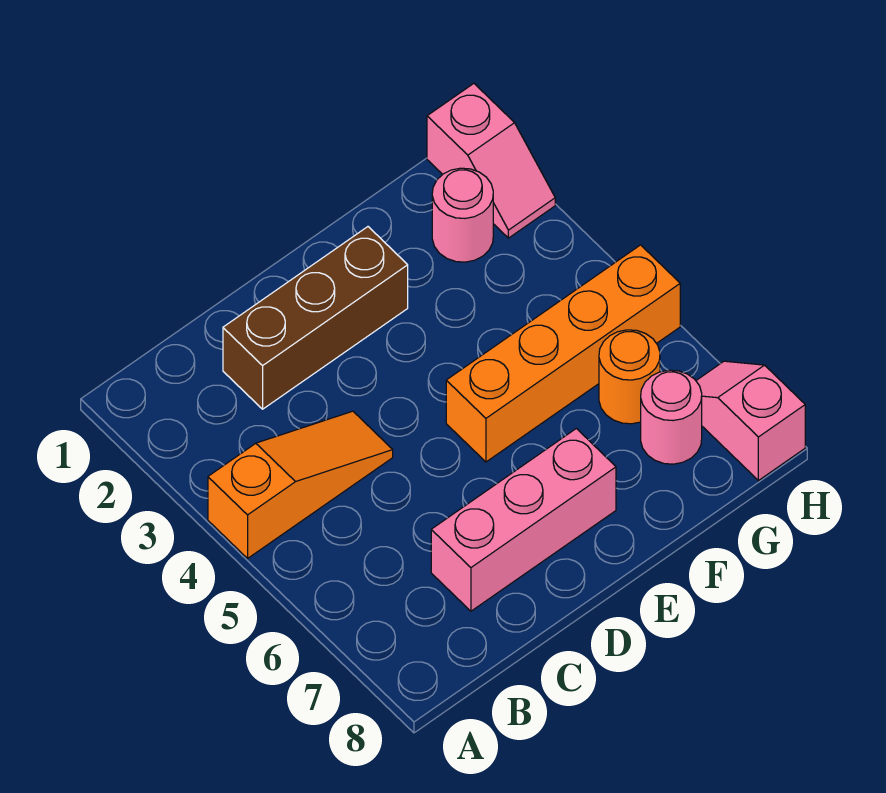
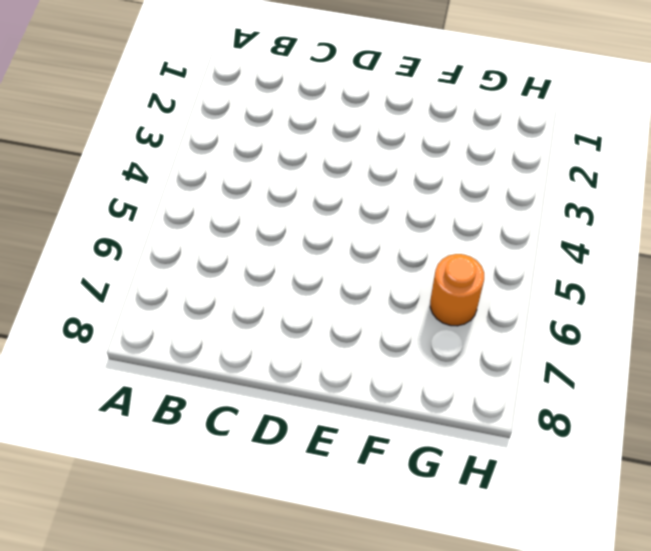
none -> orange slope A4:C4 level 1 top A
none -> brown brick C2:E2 level 1

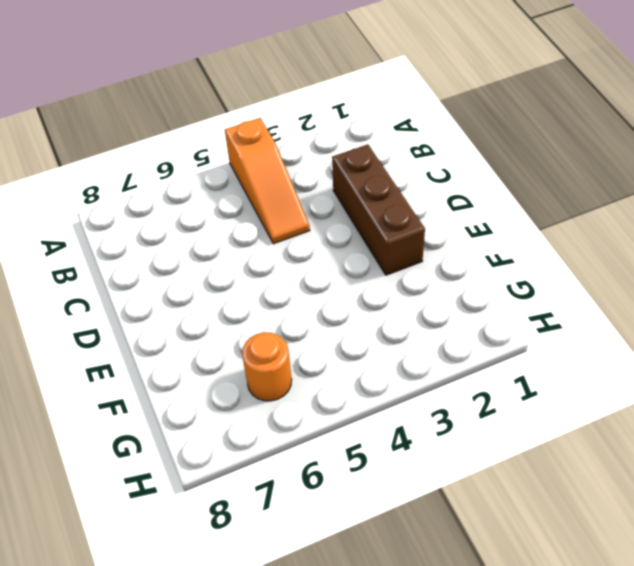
none -> pink brick C7:E7 level 1
none -> orange brick E5:H5 level 1

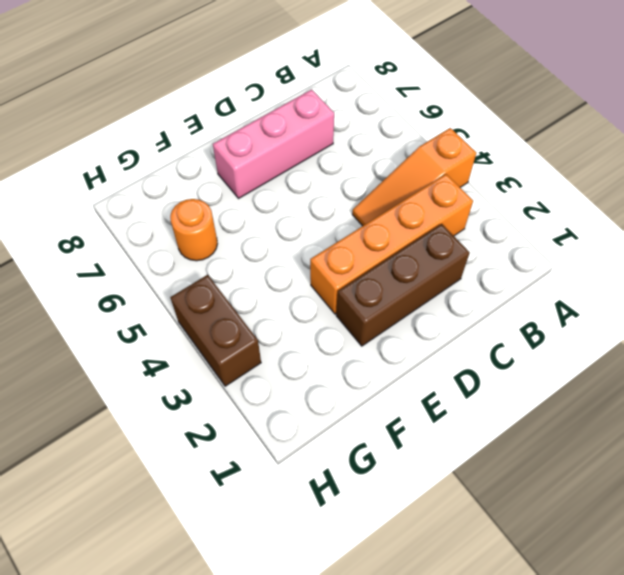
orange brick B3:E3 level 1 -> orange brick E5:H5 level 1
brown brick H3:H4 level 1 -> none
none -> pink round brick G2 level 1
none -> pink round brick G7 level 1

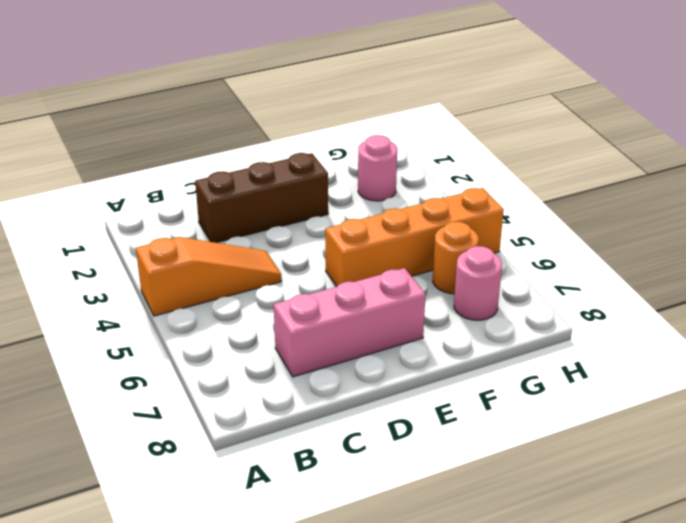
none -> pink slope H1:H2 level 1 top 1
none -> pink slope H7:H8 level 1 top 8

